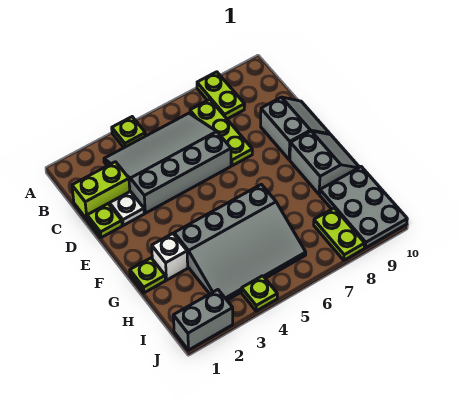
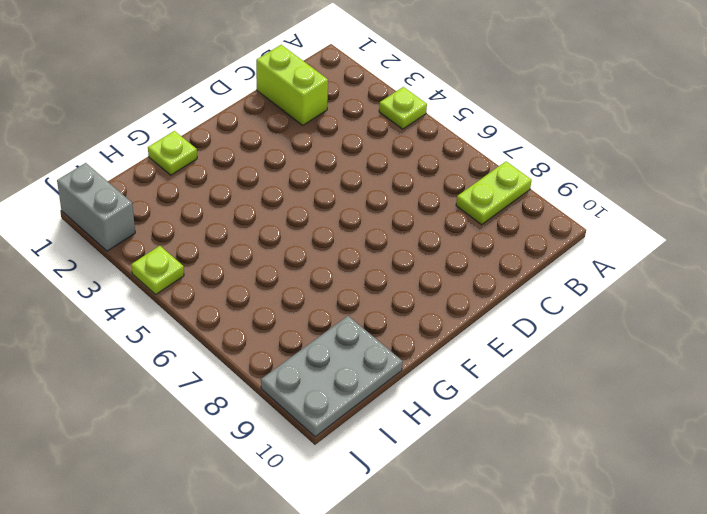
none -> grey slope B3:D6 level 1 top D
none -> lime plate B7:D7 level 1
none -> lime plate D1 level 1

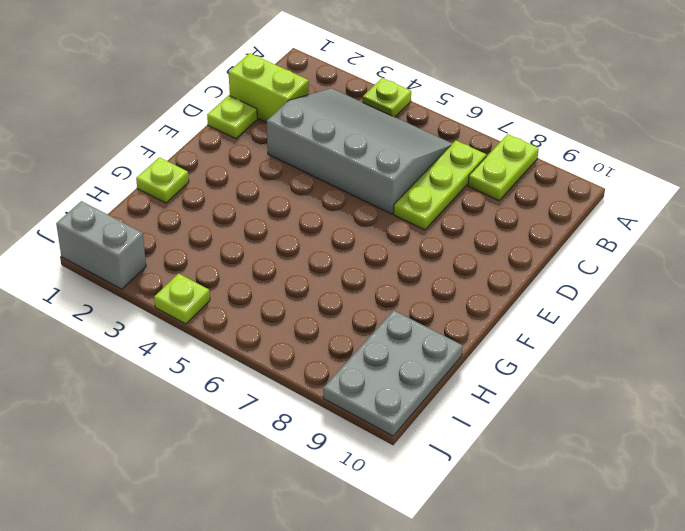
none -> white plate D2 level 1
none -> grey slope D9:E10 level 1 top 9
none -> grey slope F9:G10 level 1 top 9

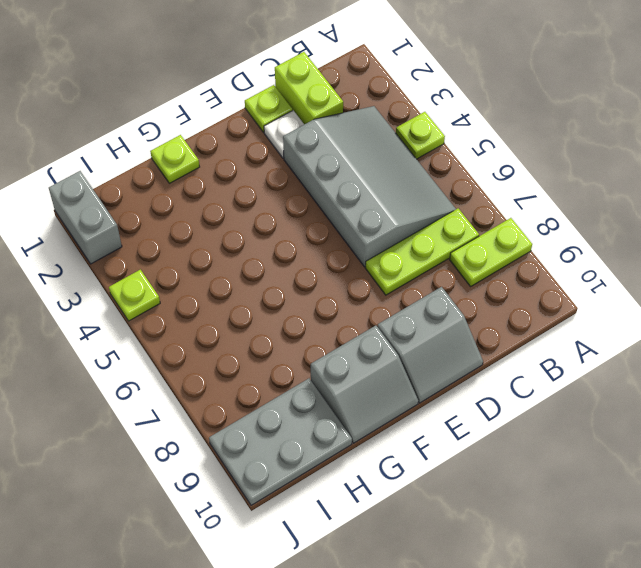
none -> white brick G2 level 1
none -> grey slope G3:I6 level 1 top G
none -> lime plate I8:J8 level 1

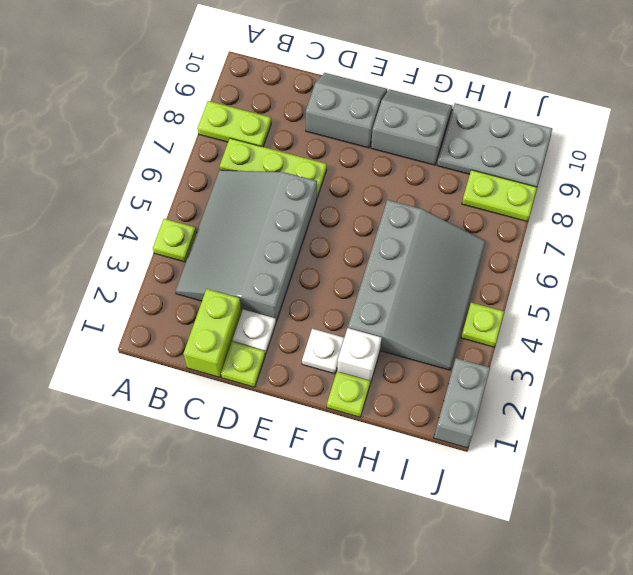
white plate F2 level 1 -> none

